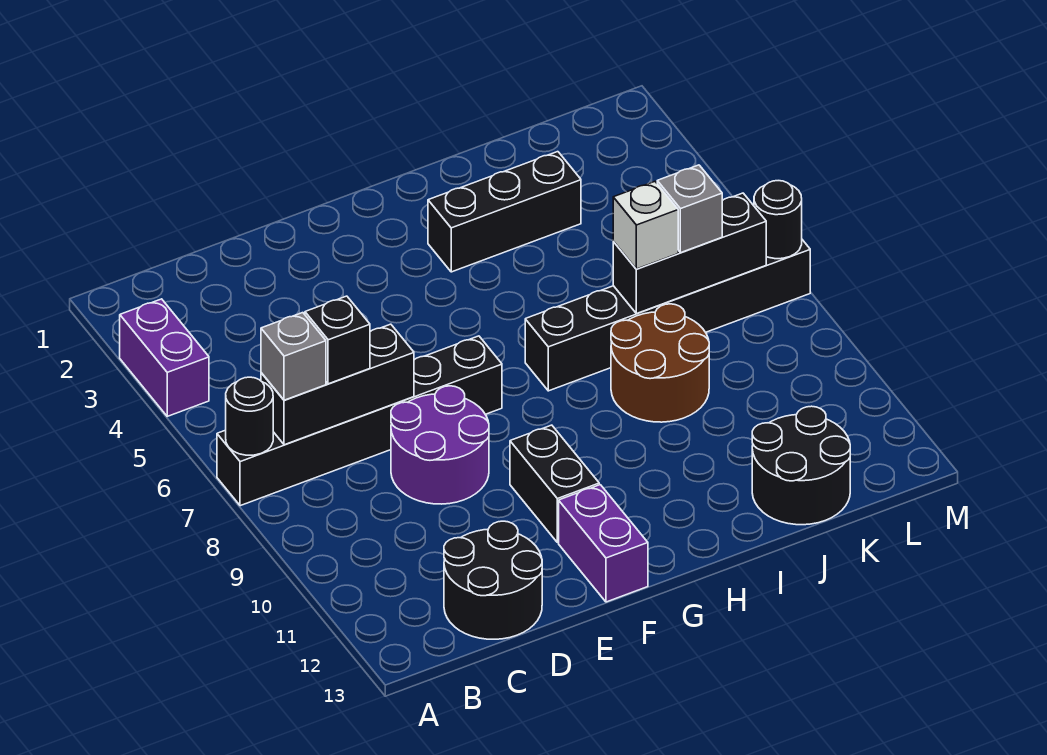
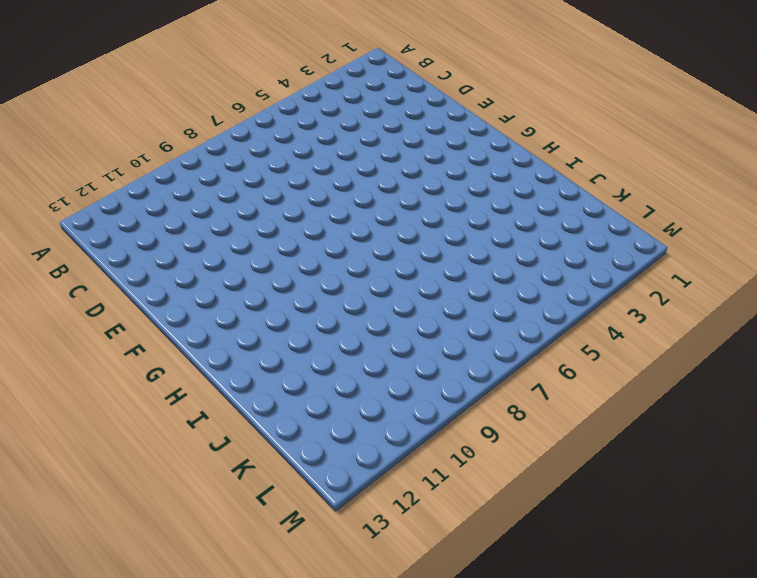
none -> purple brick A3:A4 level 1
none -> black brick A7:F7 level 1
none -> black round brick C12:D13 level 1

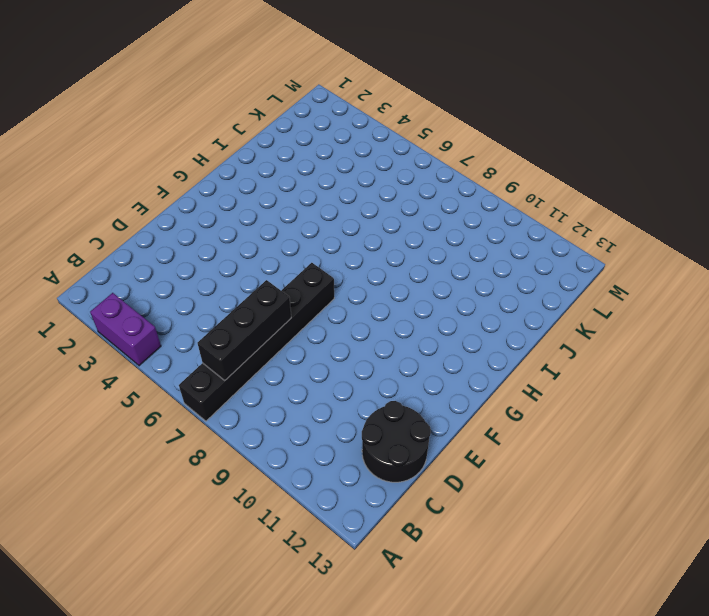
none -> purple round brick D8:E9 level 1
none -> black brick F10:F11 level 1
none -> purple brick F12:F13 level 1

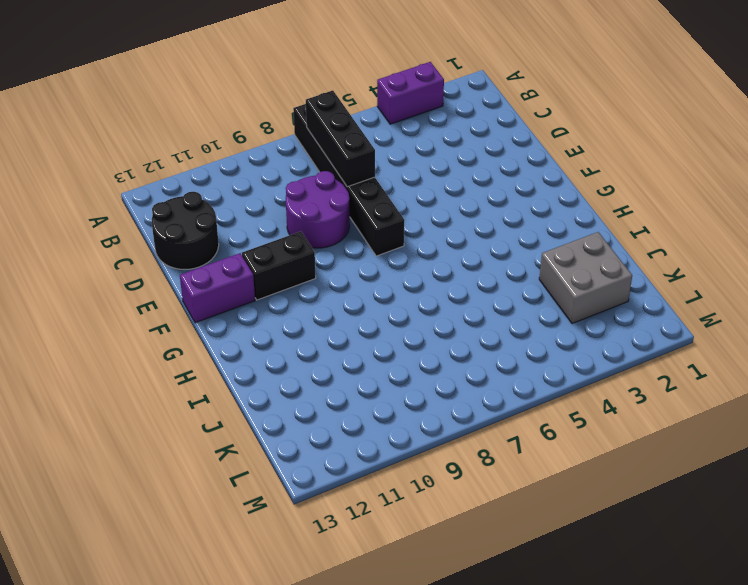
grey brick J2:K3 level 1 -> black brick H3:J3 level 1
none -> black brick H7:M7 level 1
none -> brown round brick I8:J9 level 1
none -> black round brick J12:K13 level 1

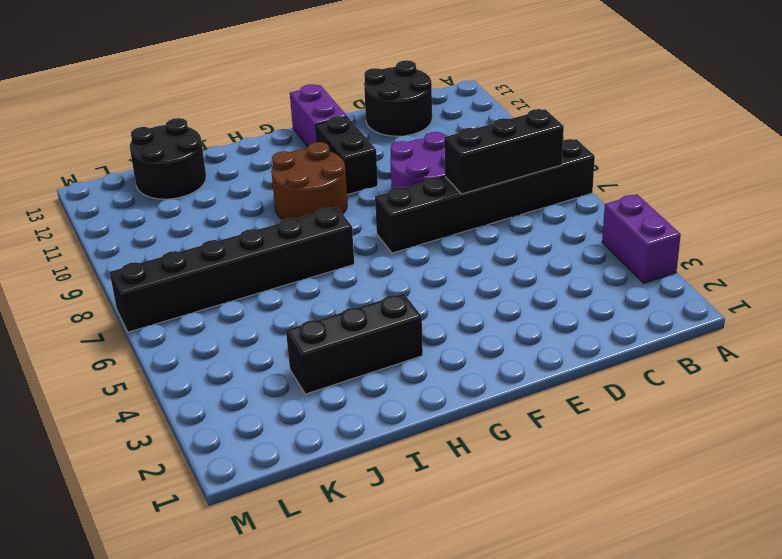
brown round brick G9:H10 level 1 -> brown round brick I8:J9 level 1
none -> black round brick A7 level 2
none -> black brick J7:L7 level 2
none -> black round brick M7 level 2

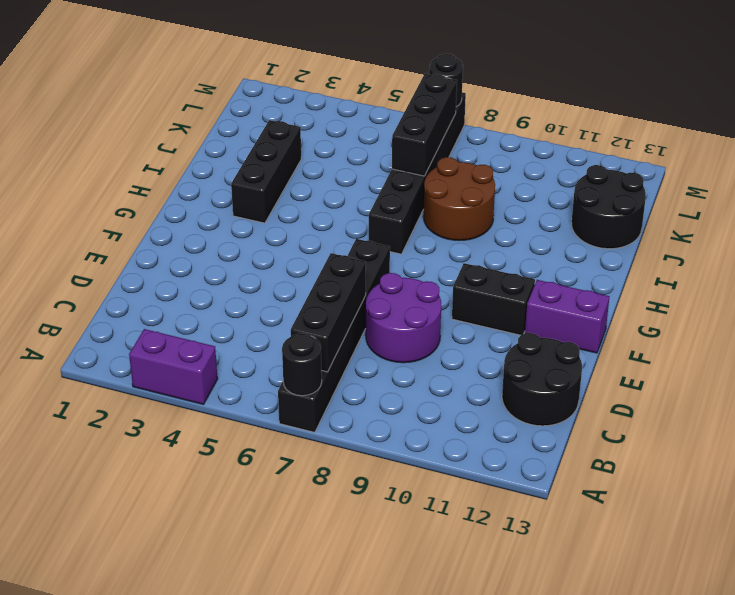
none -> grey brick B7 level 3
none -> black brick C7 level 3
none -> white brick J7 level 3

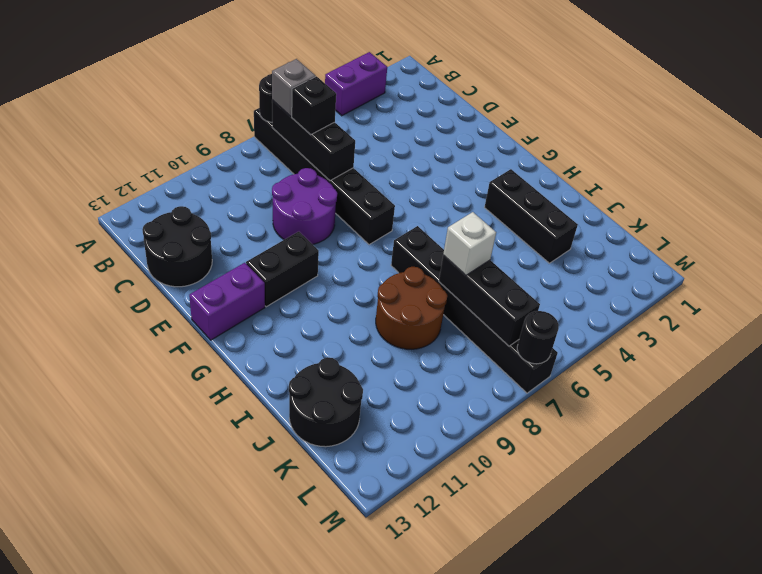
none -> grey brick K7 level 3

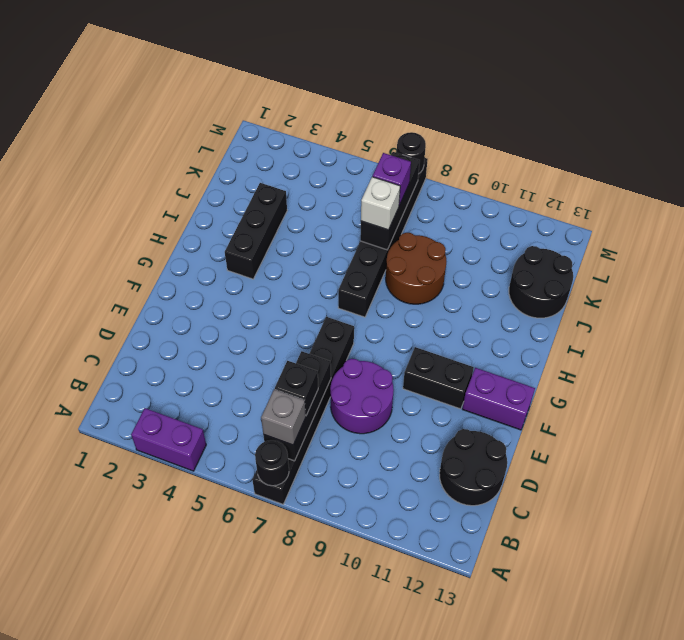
purple brick K7 level 3 -> grey brick K7 level 3

